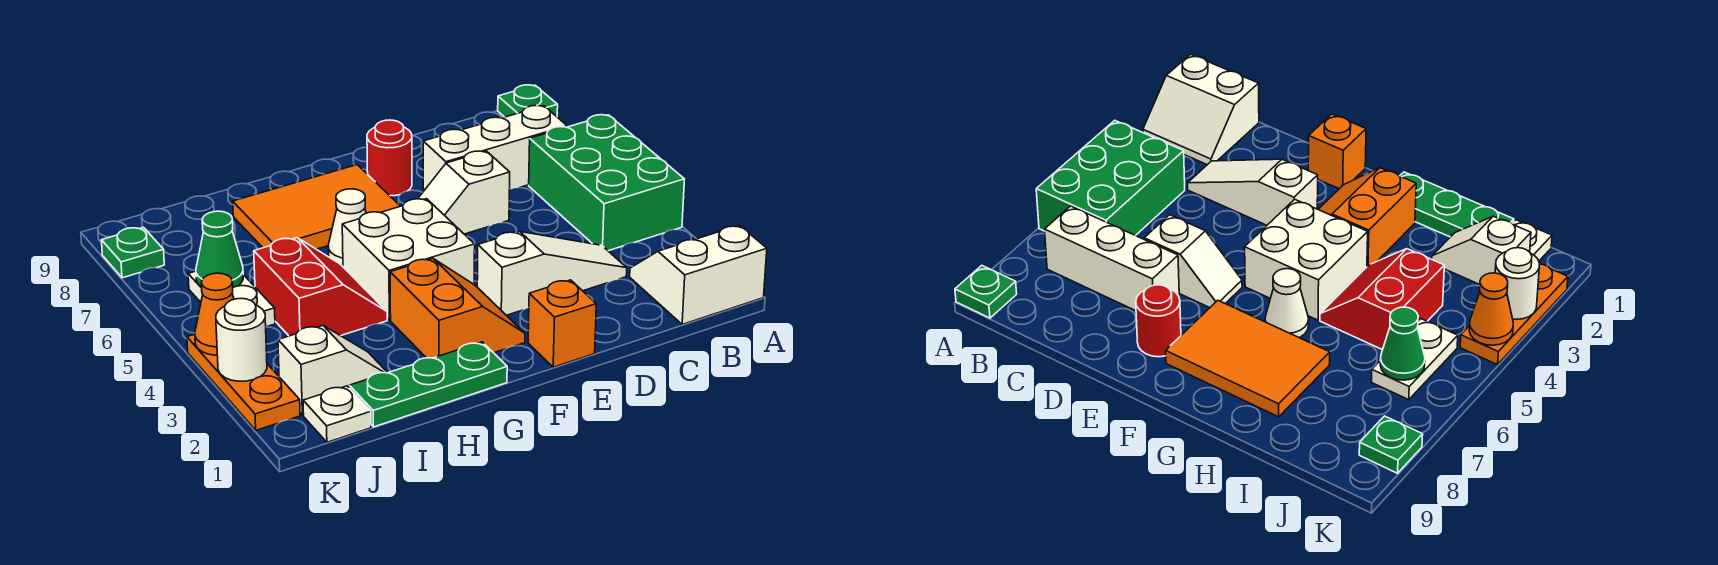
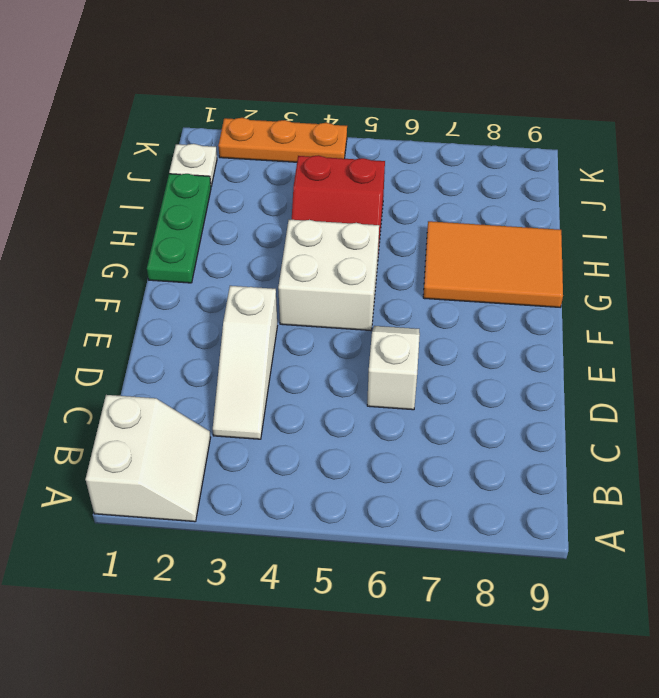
orange tile G7:H9 level 1 -> orange tile F7:H8 level 1
none -> green brick A4:B6 level 1
none -> green plate A9 level 1
none -> white brick B7:D7 level 1

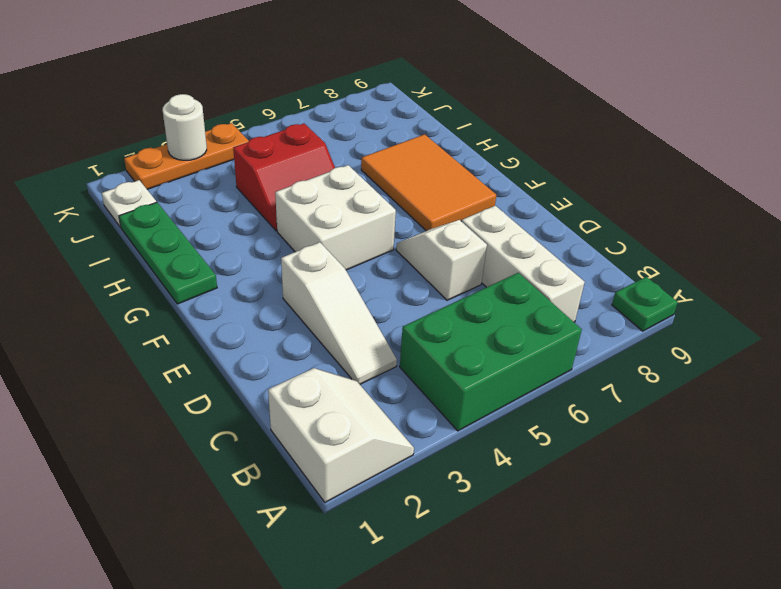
none -> orange brick E1 level 1
none -> red round brick E8 level 1
none -> orange slope F2:G3 level 1 top G

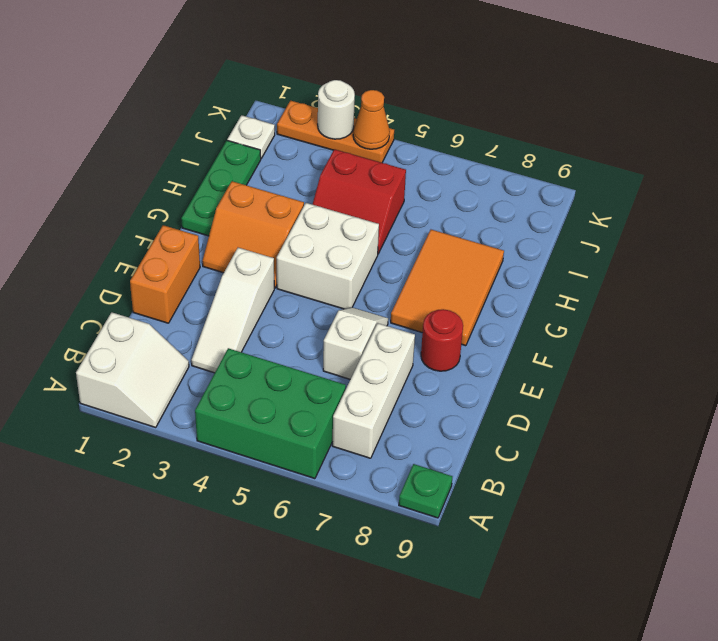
orange brick D1:E1 level 1 -> orange brick E1 level 1
none -> white cone G6 level 1
none -> white slope I2:J2 level 1 top J
none -> white plate J5:J6 level 1

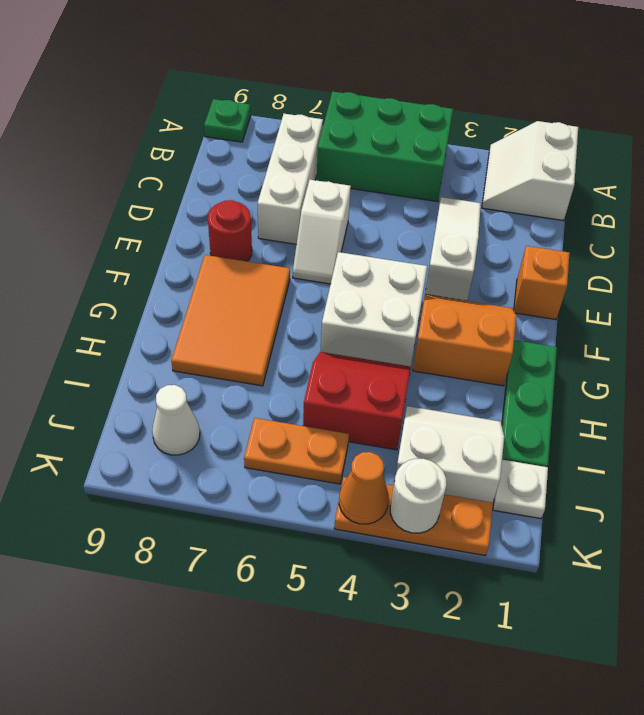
white slope I2:J3 level 1 top J -> white slope I2:J2 level 1 top J
orange plate J5:J6 level 1 -> white plate J5:J6 level 1
white cone J8 level 1 -> white cone G6 level 1
none -> green plate K8 level 1
none -> green cone J6 level 2

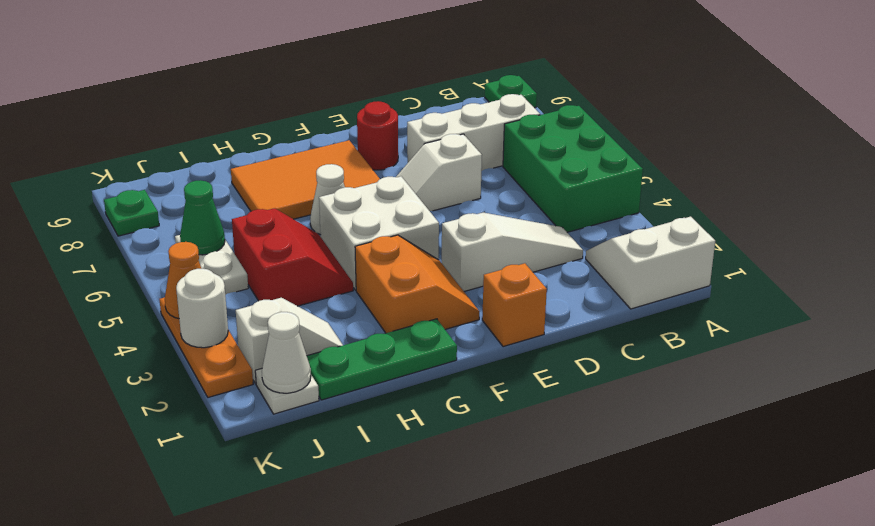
white cone J1 level 2 -> none

